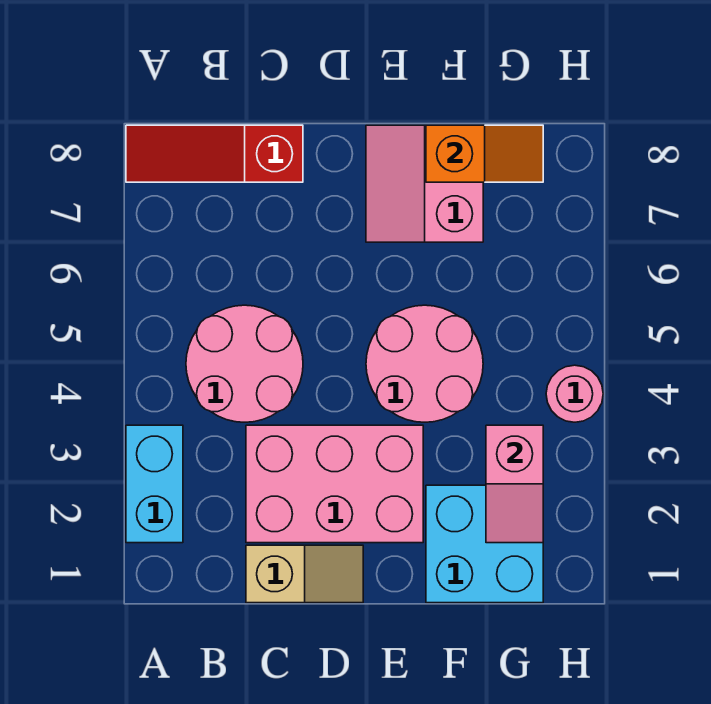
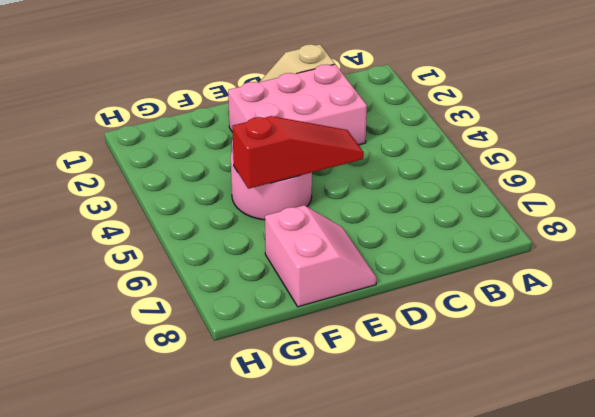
red slope D5:F5 level 2 top F -> red slope A8:C8 level 1 top C
none -> cyan brick A2:A3 level 1
none -> pink round brick B4:C5 level 1

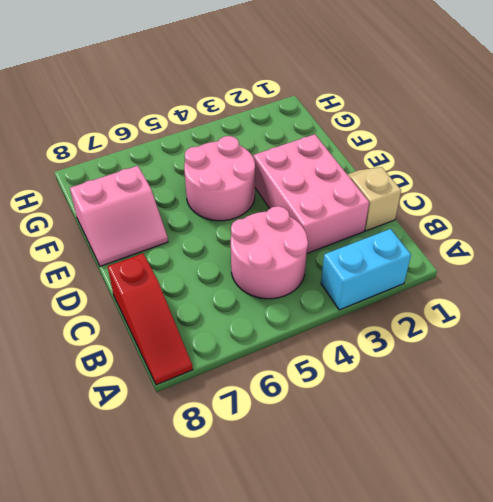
none -> cyan brick F1:G2 level 1
none -> pink round brick H4 level 1

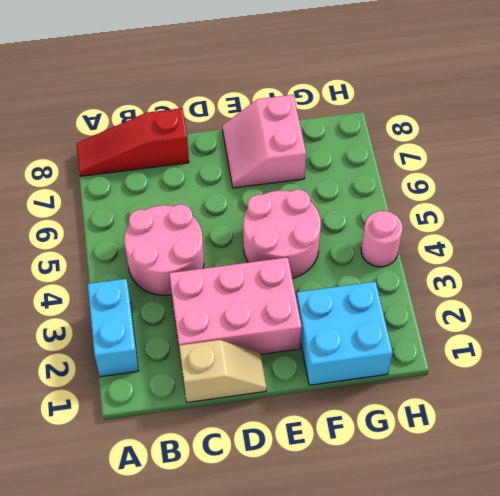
none -> orange slope F8:G8 level 2 top F
none -> pink slope G2:G3 level 2 top 3

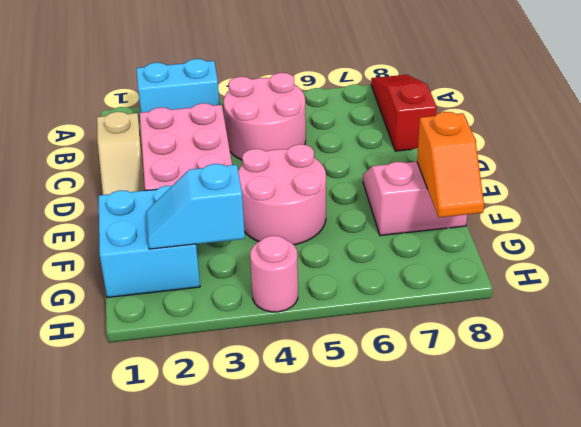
cyan slope G2:G3 level 2 top 3 -> pink slope G2:G3 level 2 top 3

